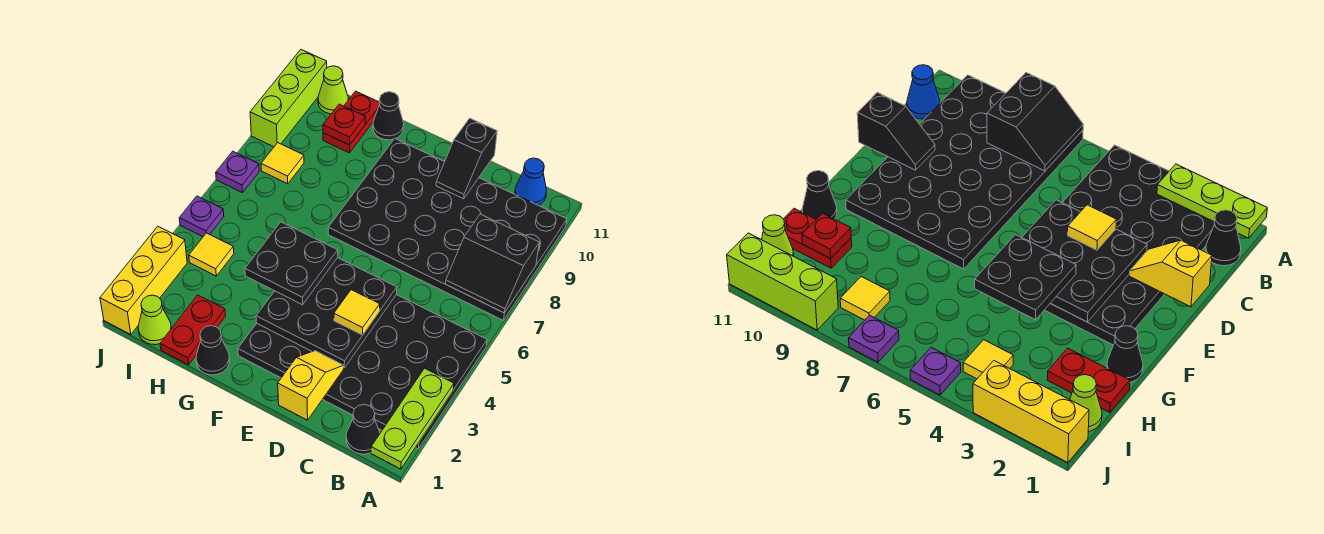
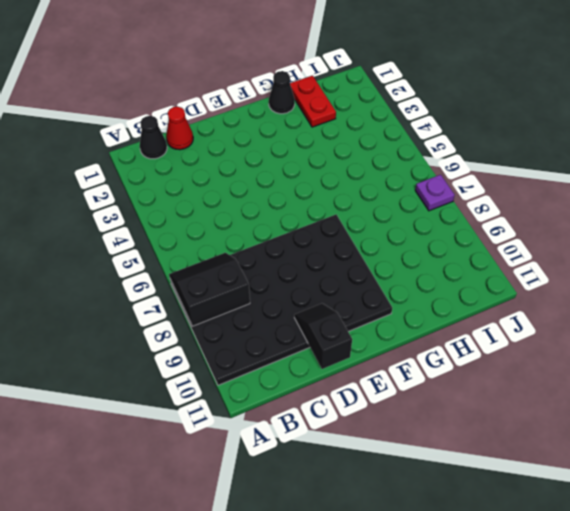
red cone C1 level 1 -> none
none -> black plate A2:F5 level 1
none -> blue cone B11 level 1
none -> black cone G11 level 1

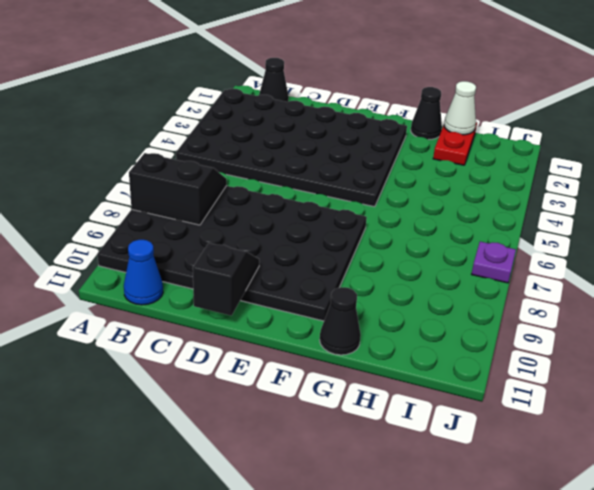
white cone H1 level 2 -> none
none -> red plate H10:H11 level 1
none -> lime cone I1 level 1
none -> yellow tile I4 level 1

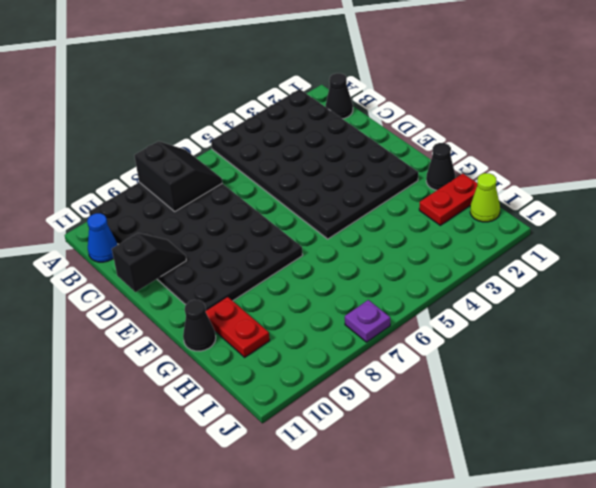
red plate G10:H10 level 1 -> red plate H10:H11 level 1
none -> yellow tile I4 level 1
none -> yellow tile I8 level 1
none -> lime cone I11 level 1

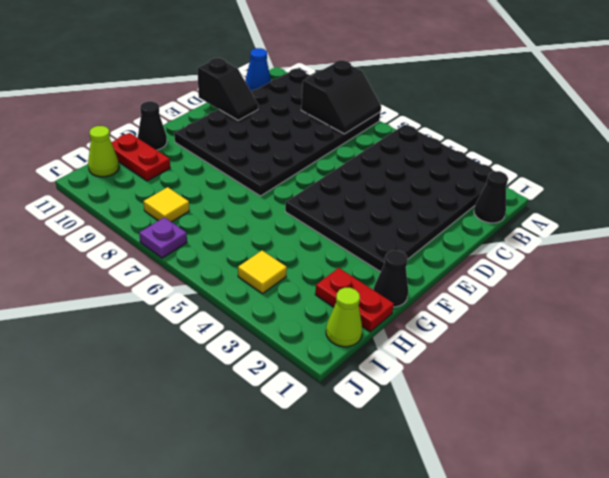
none -> yellow brick J1:J3 level 1
none -> purple plate J5 level 1
none -> lime brick J9:J11 level 1

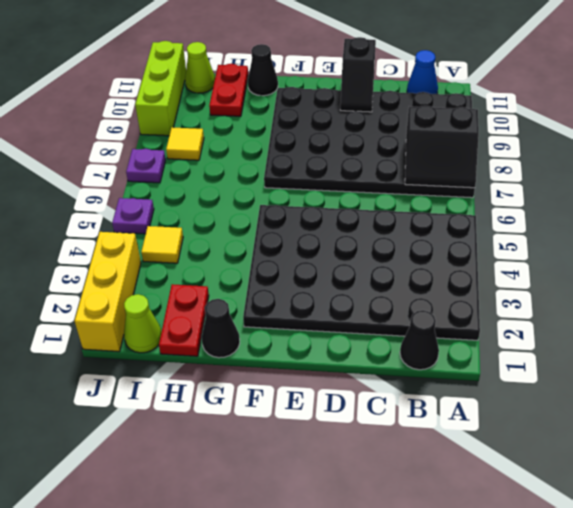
none -> lime plate A1:A3 level 2
none -> yellow slope D1:D2 level 2 top 1
none -> black plate D3:F5 level 2

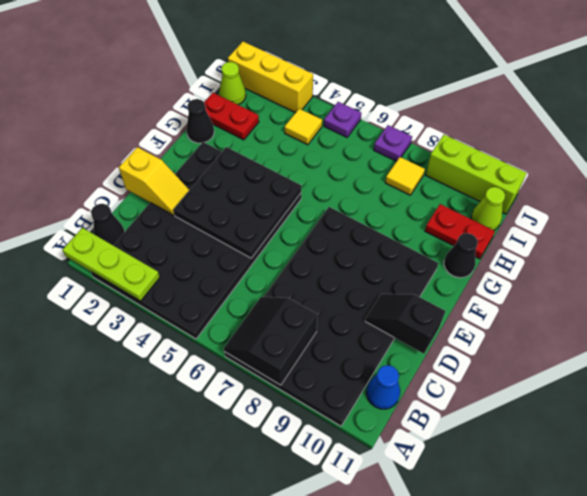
none -> red plate H10 level 2
none -> yellow tile D4 level 3
none -> black plate F4:G5 level 3

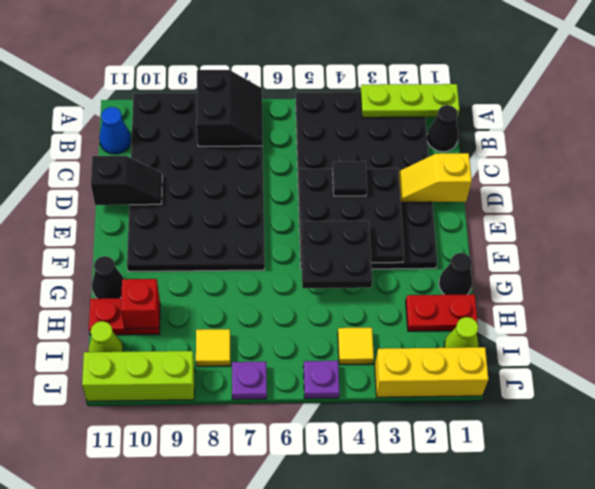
black tile D4 level 3 -> yellow tile D4 level 3
red brick H10 level 2 -> red plate H10 level 2

